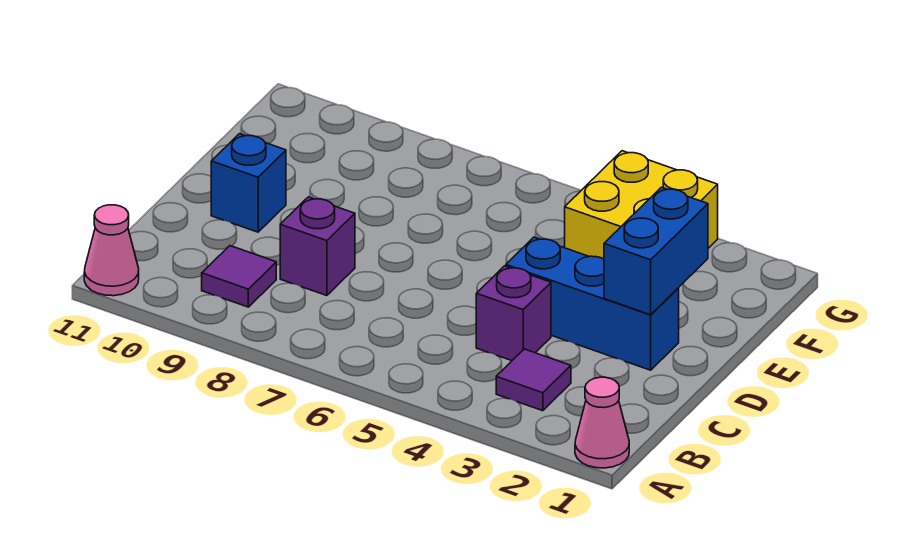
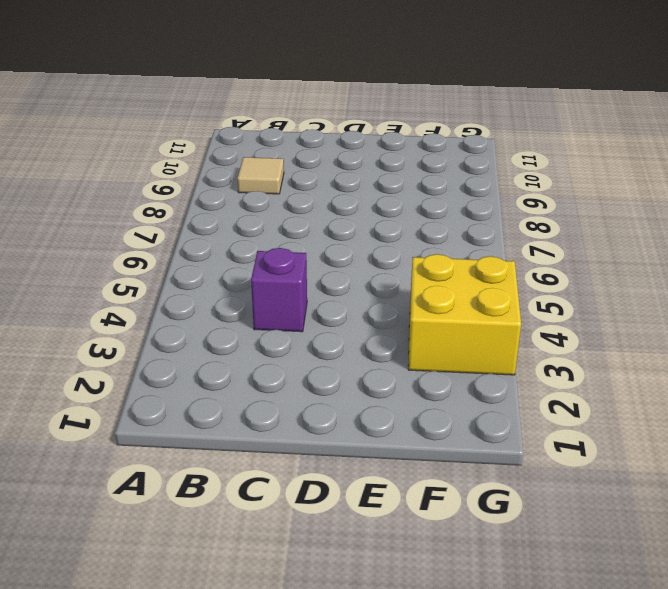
tan tile B9 level 1 -> purple tile B9 level 1
none -> pink cone A1 level 1
none -> pink cone A11 level 1

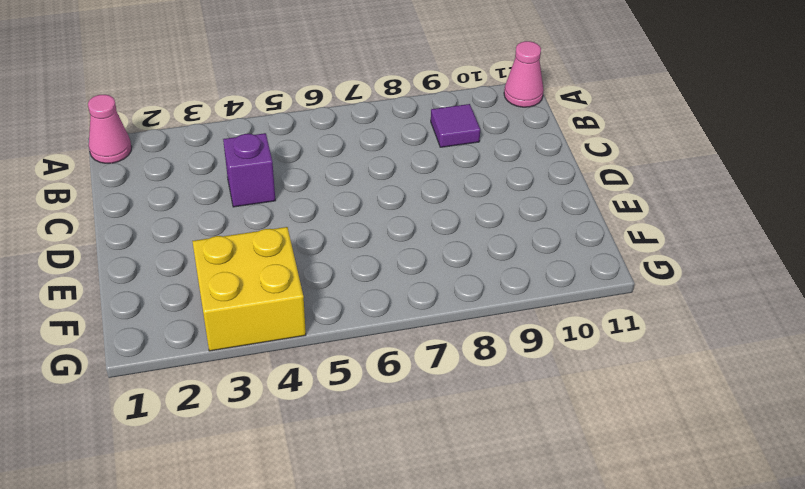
none -> purple tile B3 level 1
none -> purple brick C8 level 1

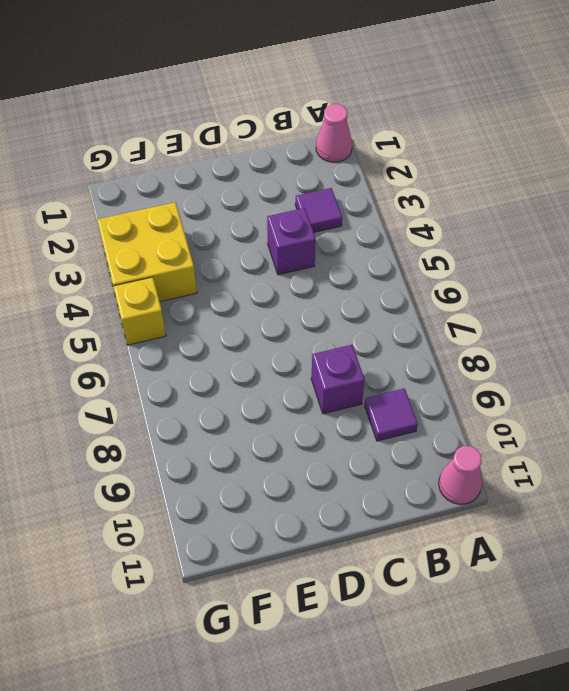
yellow brick G5 level 1 -> none
none -> blue brick D2:D4 level 1
none -> blue brick D10 level 1

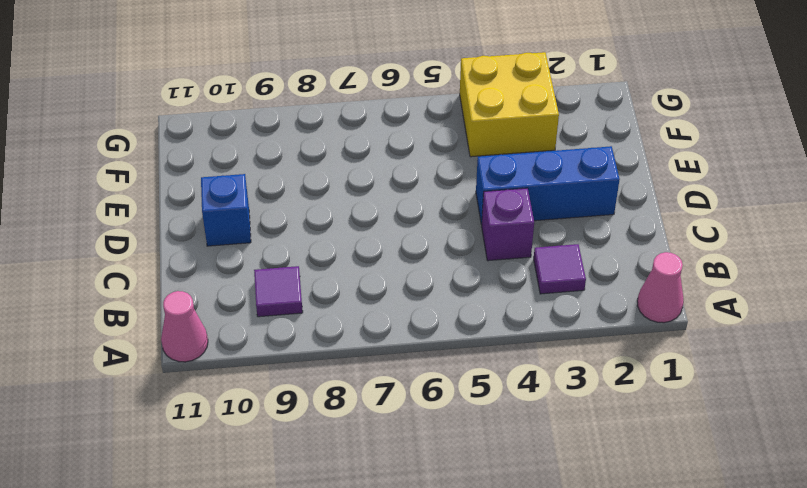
none -> purple brick C8 level 1
none -> blue brick D2:E2 level 2

